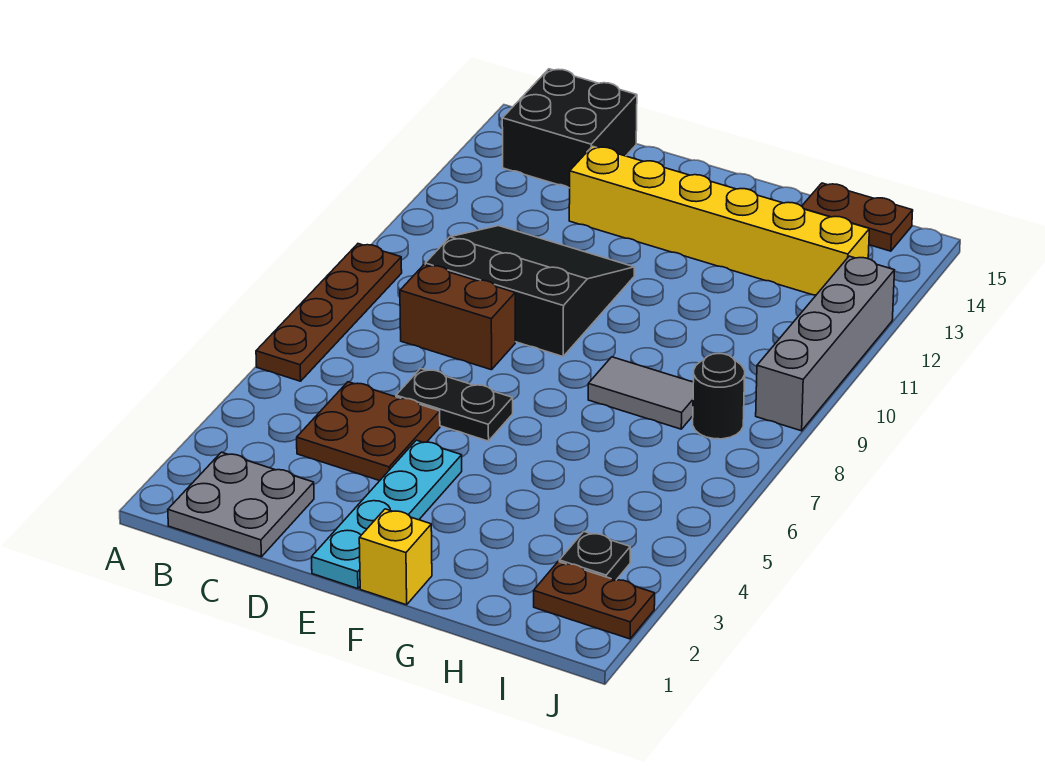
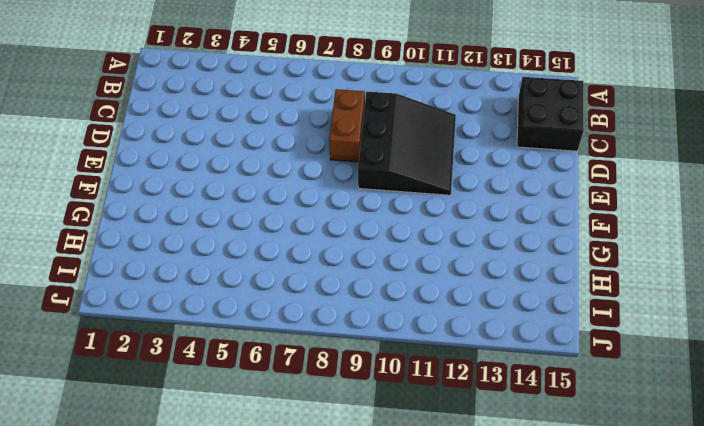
none -> brown plate A6:A9 level 1
none -> grey plate B1:C2 level 1
none -> brown plate C4:D5 level 1

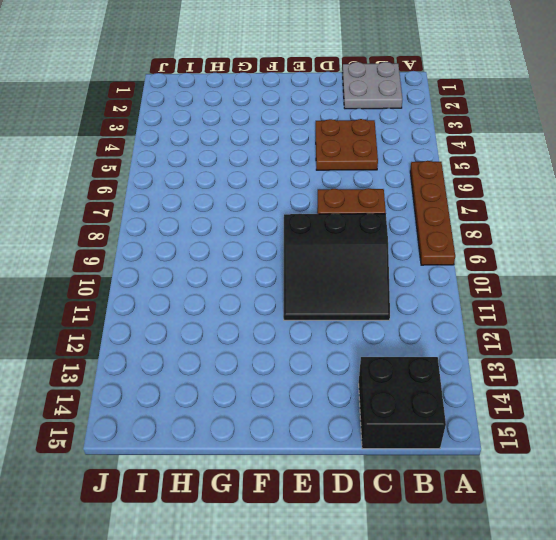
none -> black plate D6:E6 level 1
none -> yellow brick D13:I13 level 1
none -> cyan plate E1:E4 level 1

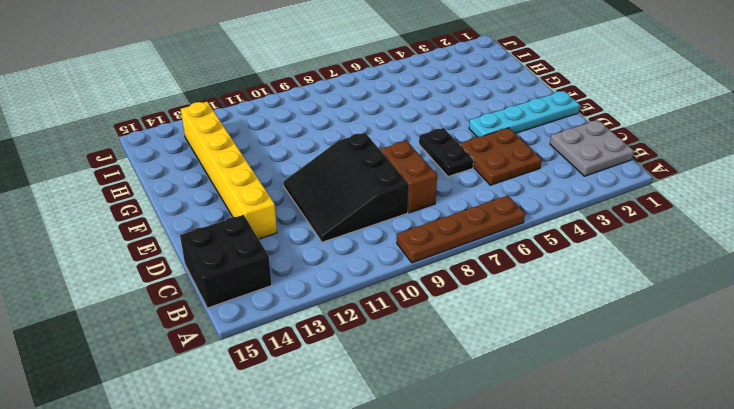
none -> yellow brick F1 level 1
none -> grey tile G8:H8 level 1
none -> brown plate H15:I15 level 1

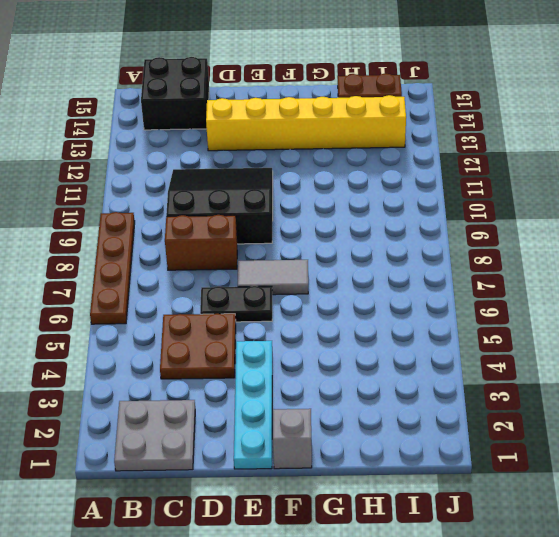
grey tile E7:F7 level 1 -> grey tile G8:H8 level 1
grey brick F1 level 1 -> yellow brick F1 level 1
none -> brown plate I2:J2 level 1
none -> black plate I3 level 1
none -> black round brick I8 level 1

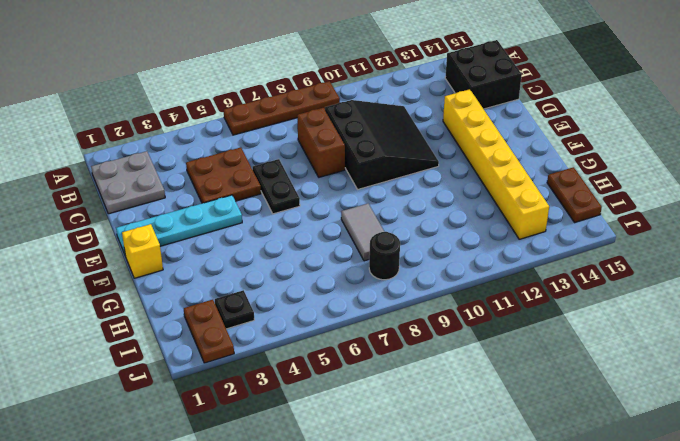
none -> grey brick J9:J12 level 1

